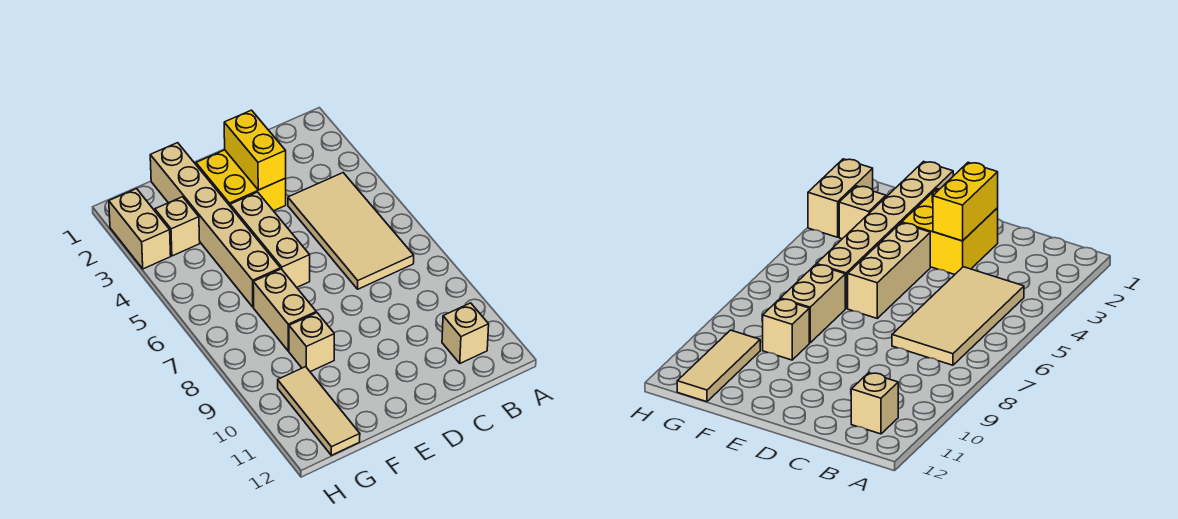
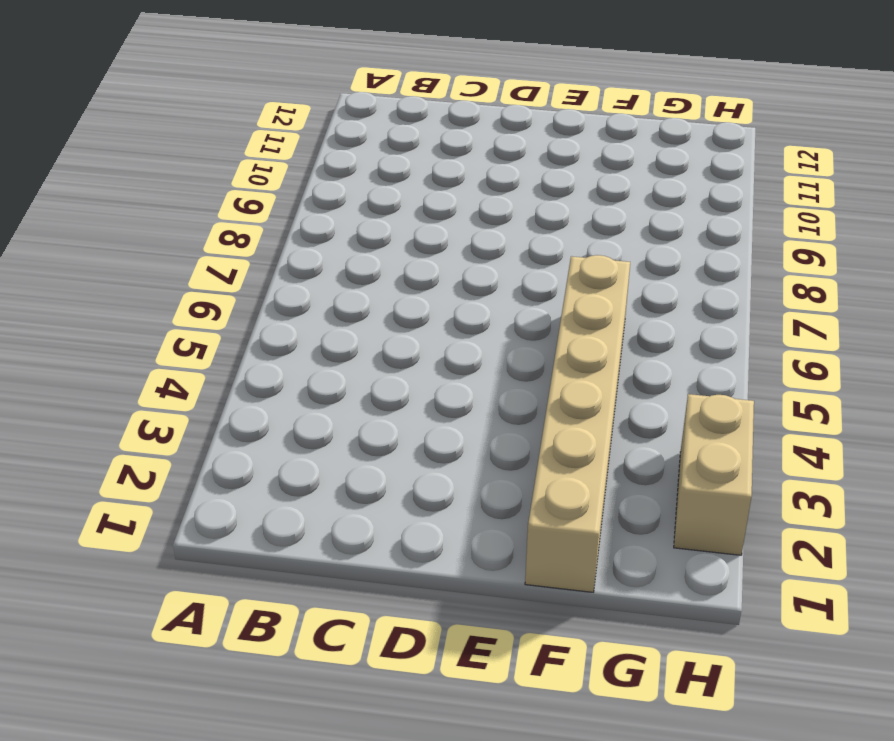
none -> tan tile B4:C7 level 1
none -> tan brick B11 level 1

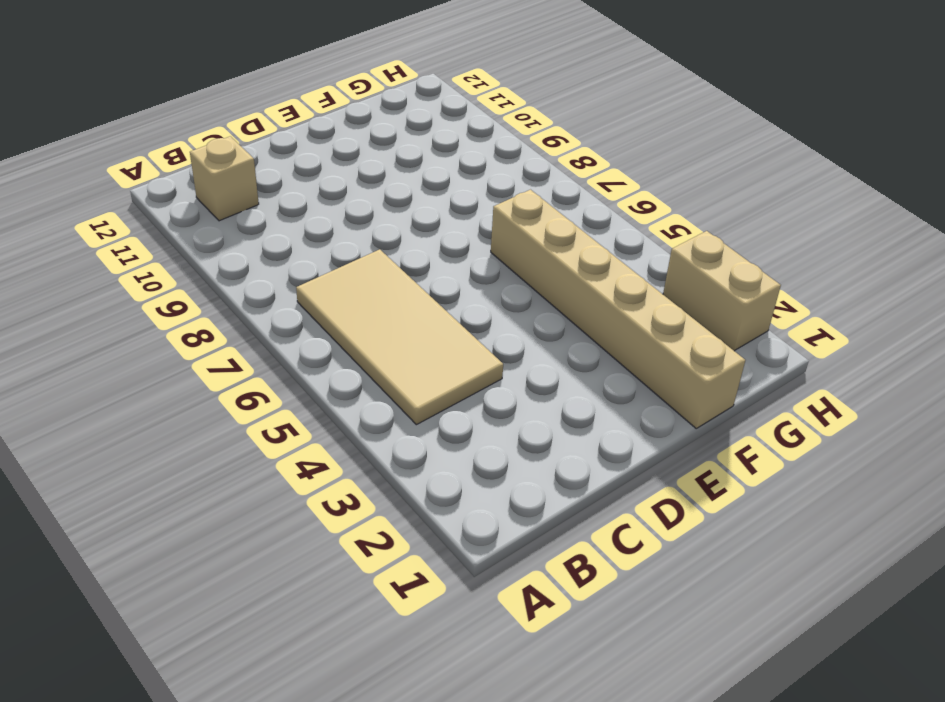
none -> yellow brick D2:E3 level 1
none -> tan brick E4:E6 level 1

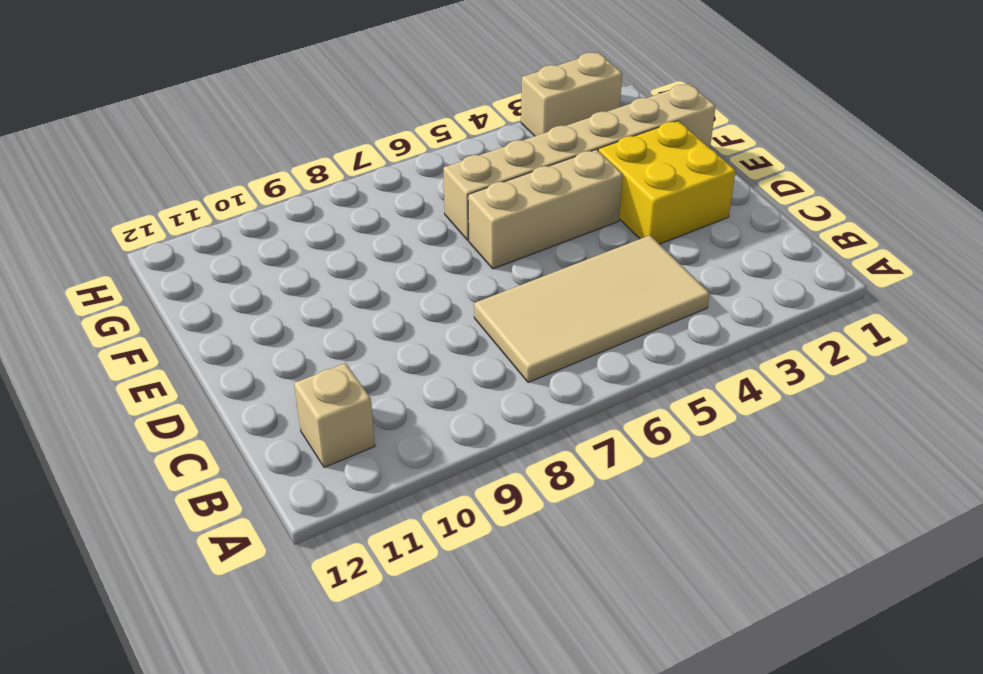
none -> tan brick F7:F8 level 1
none -> tan brick F9 level 1

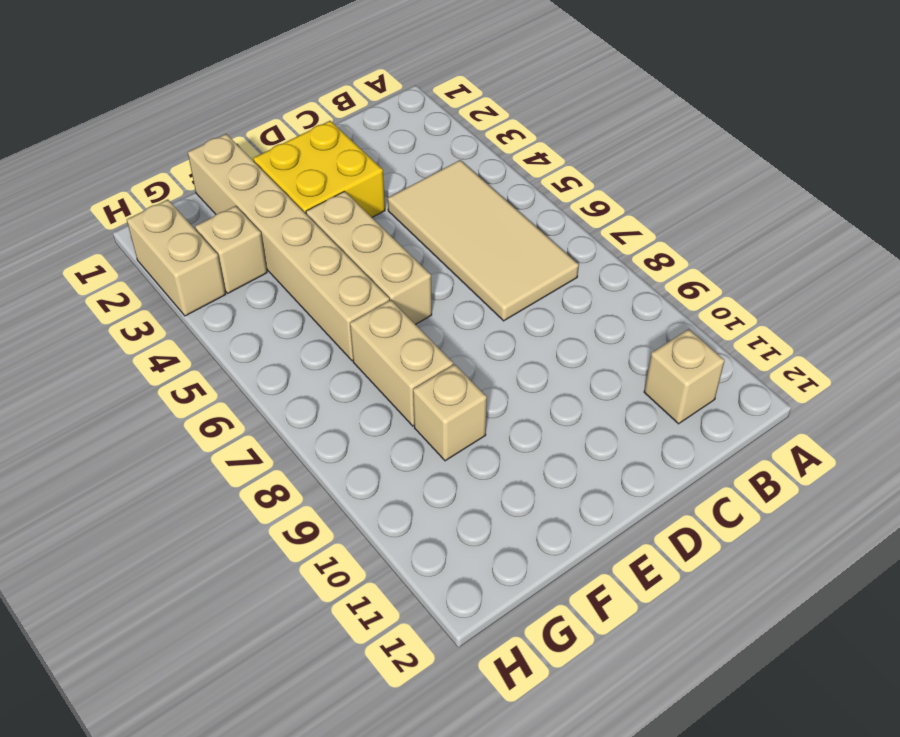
none -> tan tile G10:G12 level 1
none -> yellow brick D2:D3 level 2

